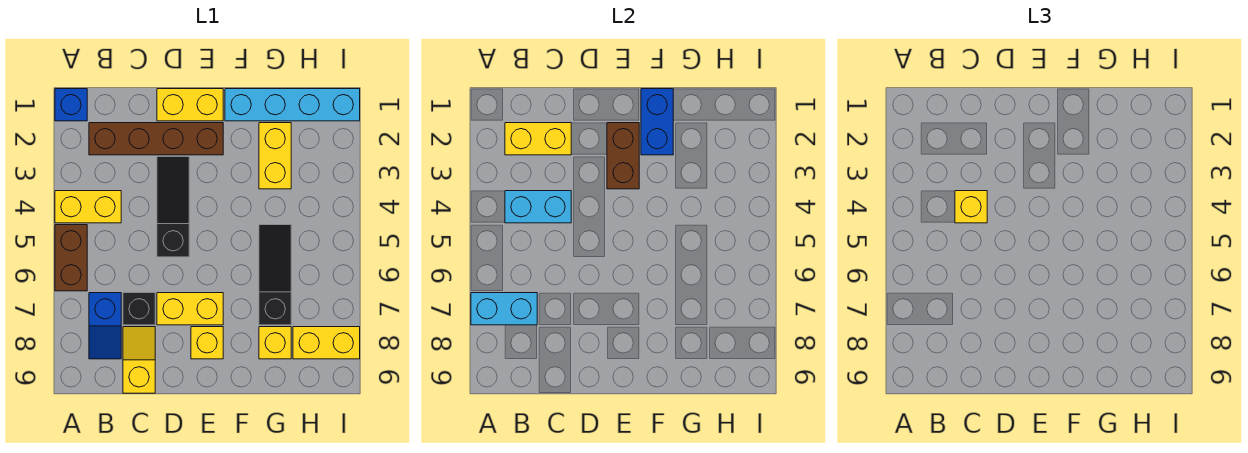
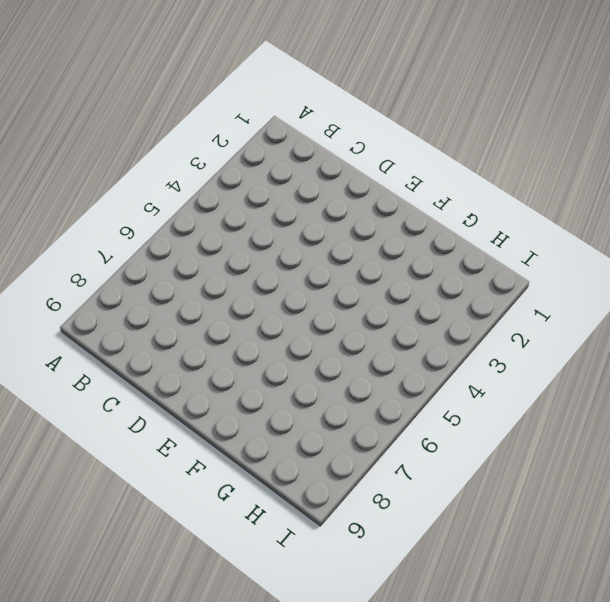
none -> blue brick A1 level 1
none -> yellow brick A4:B4 level 1
none -> brown brick A5:A6 level 1

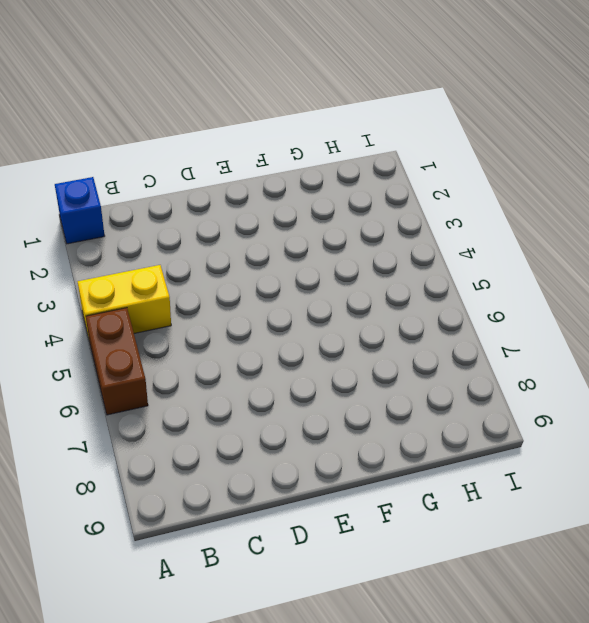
none -> brown brick B2:E2 level 1
none -> blue slope B7:B8 level 1 top 7
none -> black brick C7 level 1

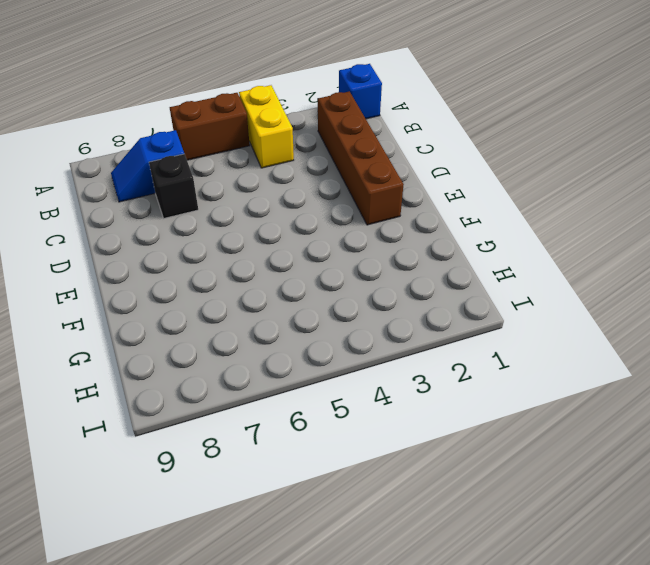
none -> yellow slope C8:C9 level 1 top 9
none -> yellow brick D1:E1 level 1
none -> black slope D3:D5 level 1 top 5

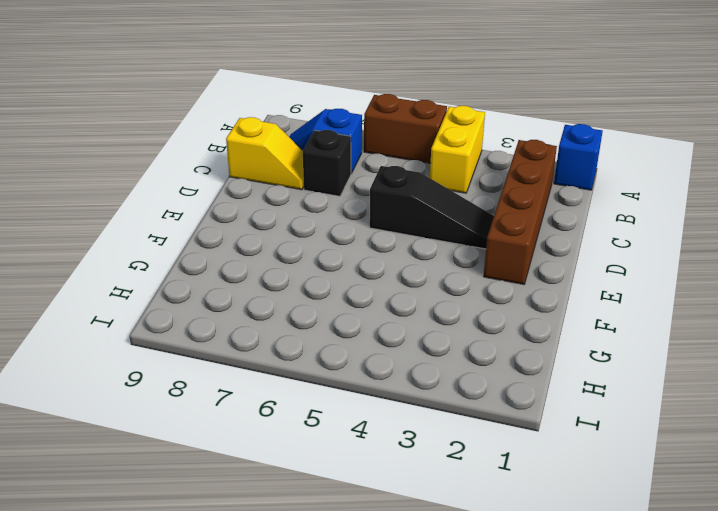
none -> yellow brick D1:E1 level 1
none -> yellow brick D7:E7 level 1
none -> yellow brick E8 level 1

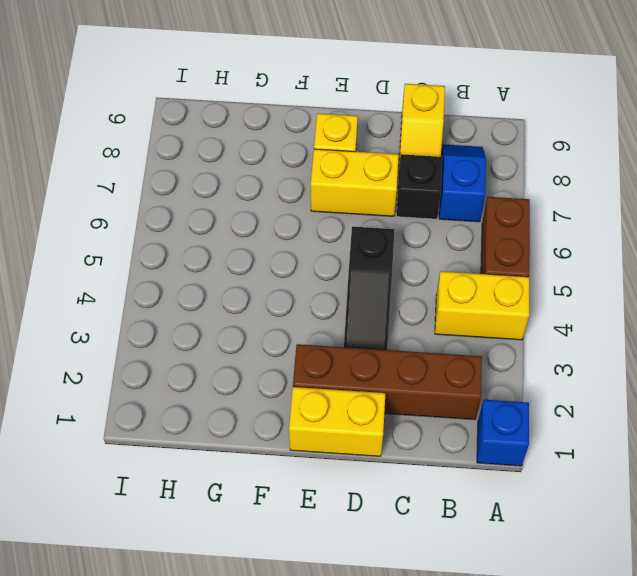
none -> cyan brick F1:I1 level 1
none -> yellow brick G2:G3 level 1
none -> black slope G5:G7 level 1 top 7

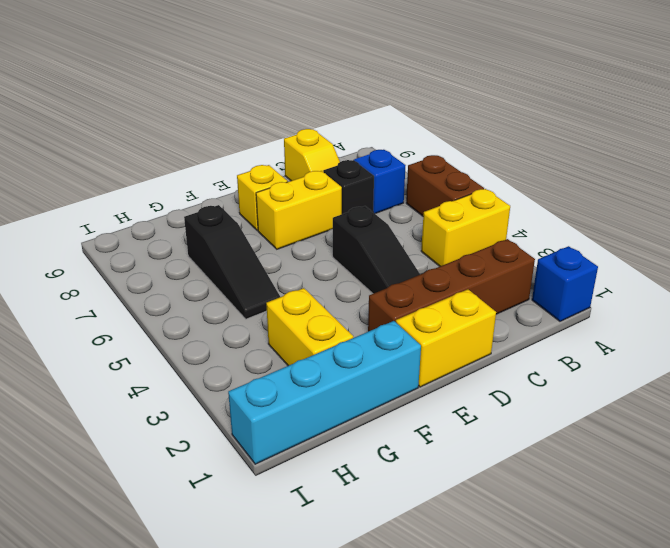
none -> yellow brick G8 level 1
none -> yellow brick H8:I8 level 1
none -> cyan brick A7:B7 level 2

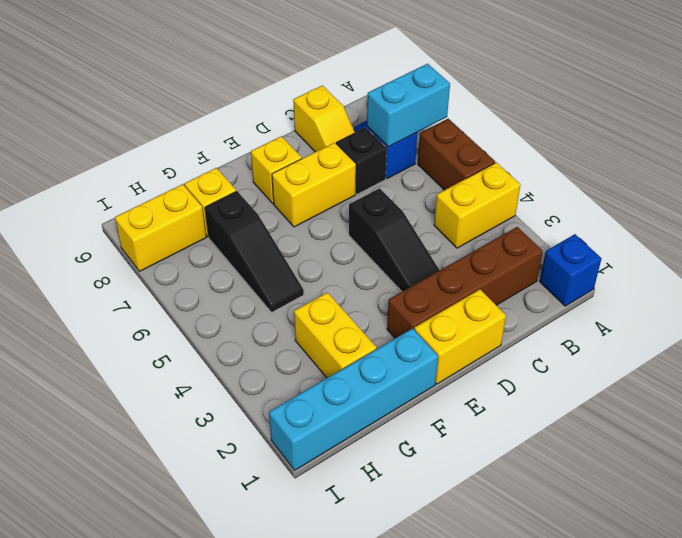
none -> yellow brick B2:C2 level 2
none -> cyan brick B4:C4 level 2
none -> brown brick E2:E3 level 2

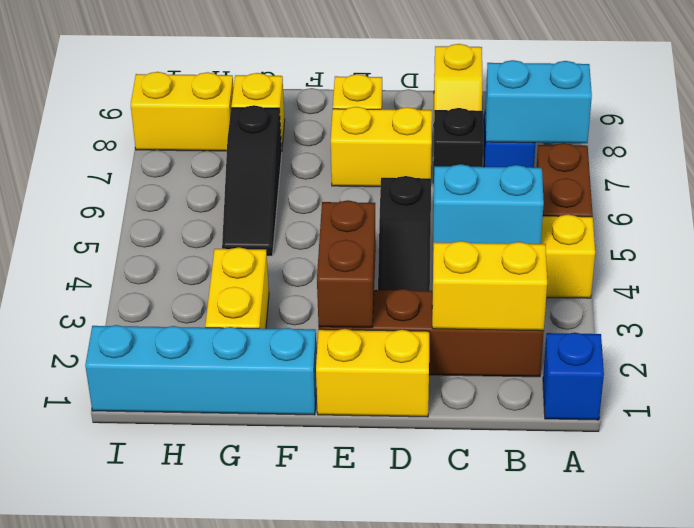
none -> blue brick F1:F2 level 2
none -> yellow brick C4 level 3

